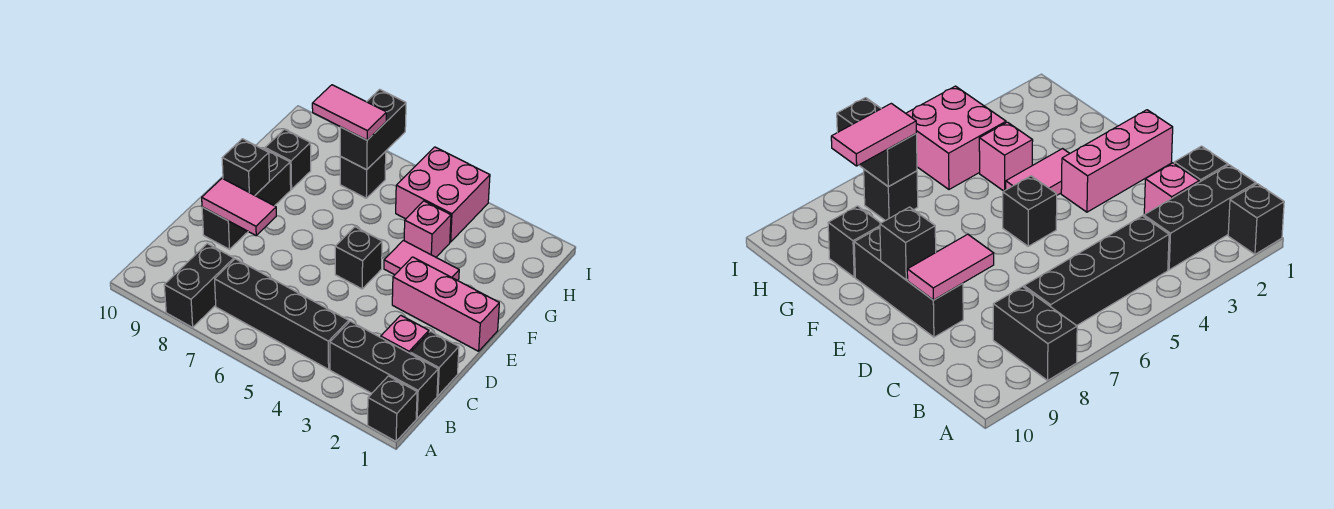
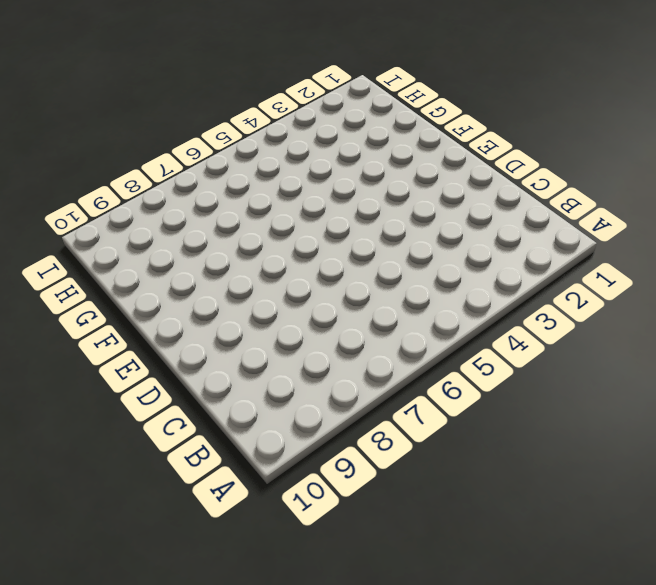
none -> black brick A1 level 1
none -> black brick A8:B8 level 1
none -> black brick B1:B3 level 1

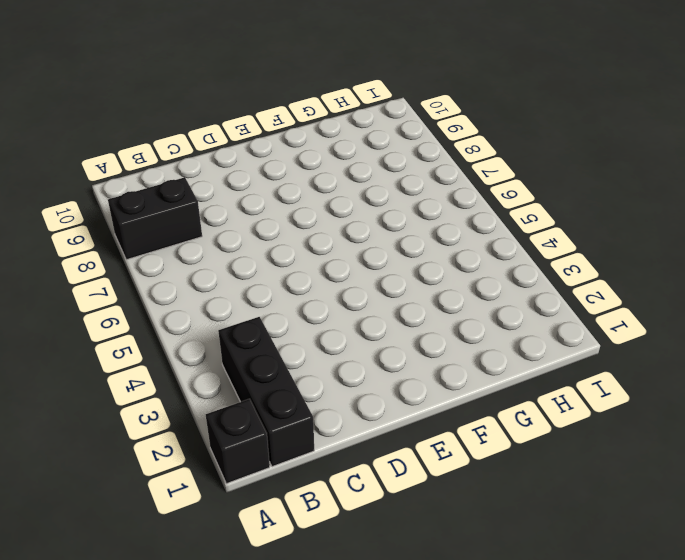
none -> black brick B4:B7 level 1
none -> black brick C1 level 1
none -> pink brick C2 level 1

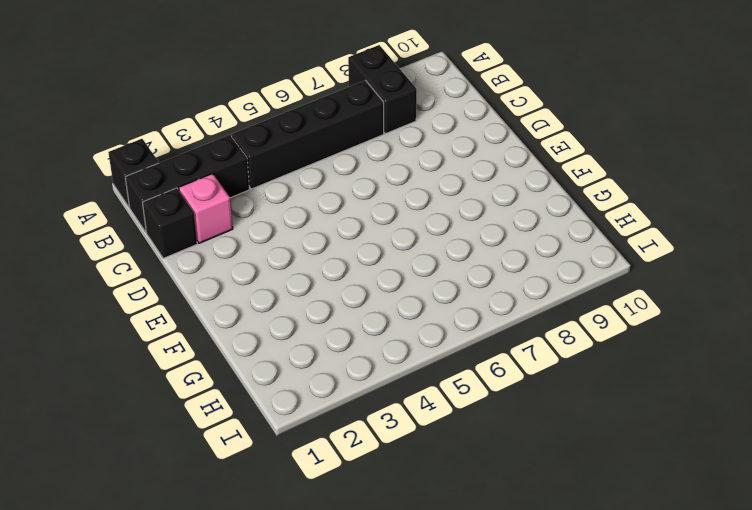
none -> black brick D9:F9 level 1
none -> pink brick E1:E3 level 1
none -> black brick E5 level 1

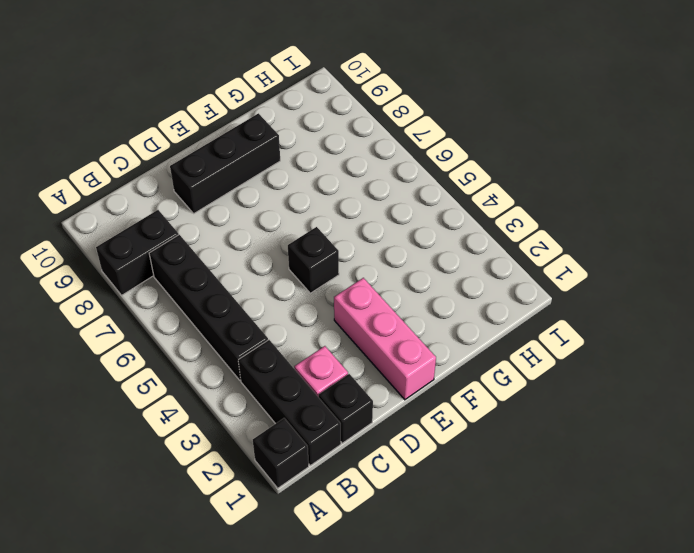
none -> pink tile F3:F4 level 1
none -> pink brick G4 level 1
none -> black brick G9 level 1

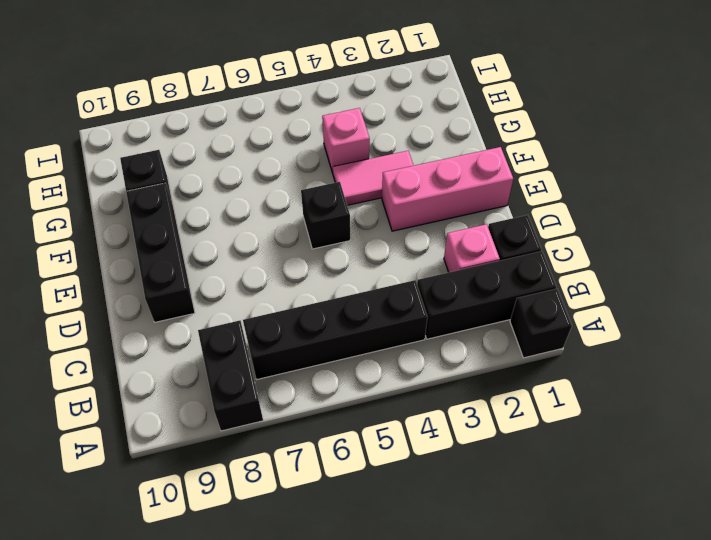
none -> pink brick H4:I5 level 1
none -> black brick H7 level 1
none -> pink tile D8:D9 level 2

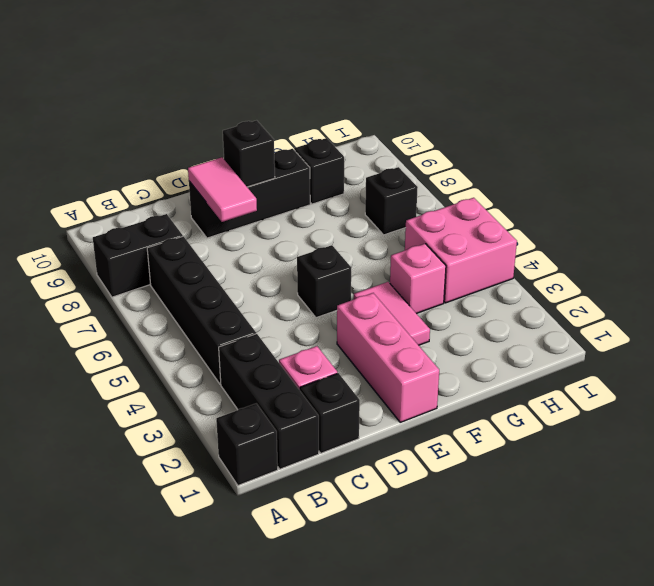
none -> black brick H7:I7 level 2
none -> pink tile H7:H8 level 3

